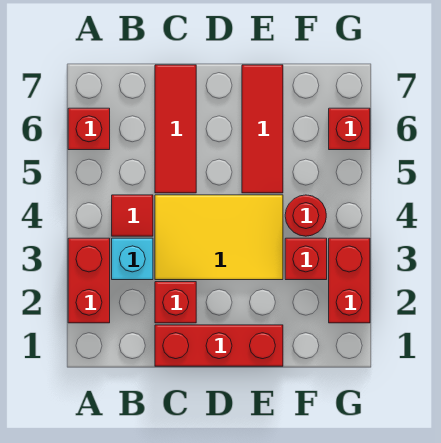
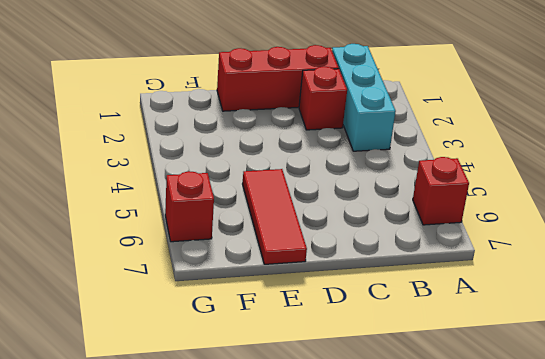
cyan brick B1:B3 level 1 -> cyan brick B3 level 1
none -> red brick A2:A3 level 1
none -> red tile B4 level 1
none -> yellow tile C3:E4 level 1

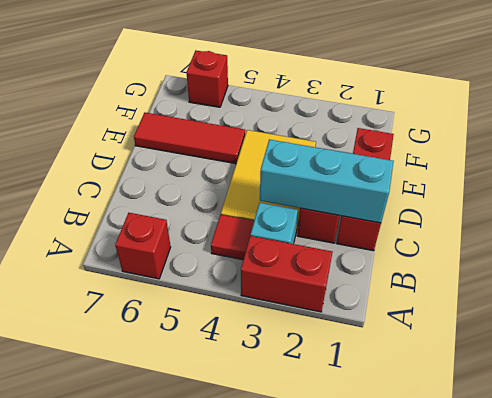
cyan brick C1:C3 level 2 -> none
none -> red tile C5:C7 level 1
none -> red brick F3 level 1
none -> red round brick F4 level 1

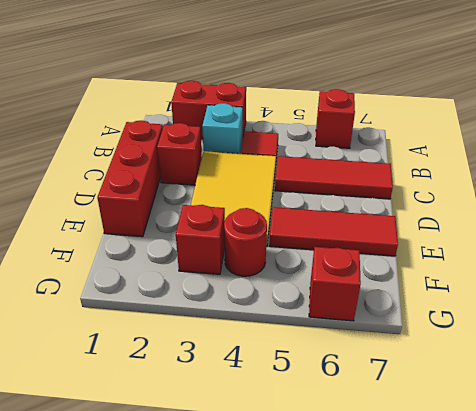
none -> red brick G2:G3 level 1

